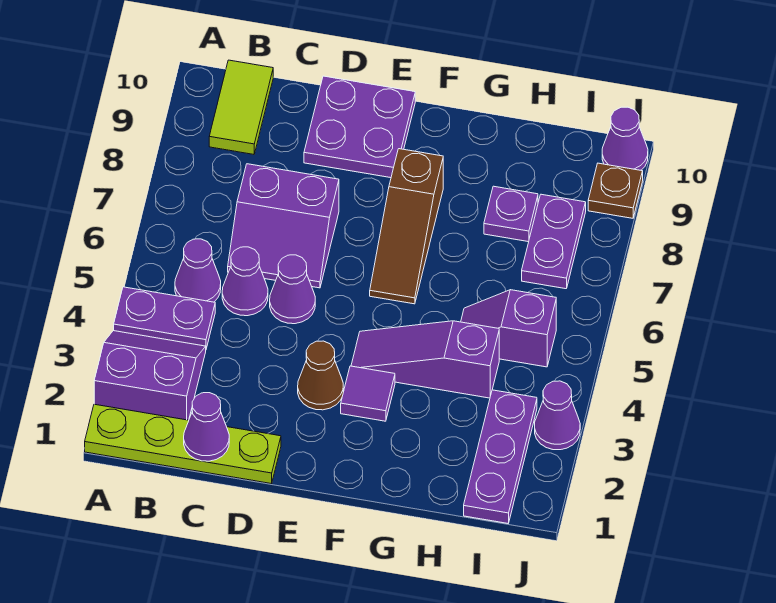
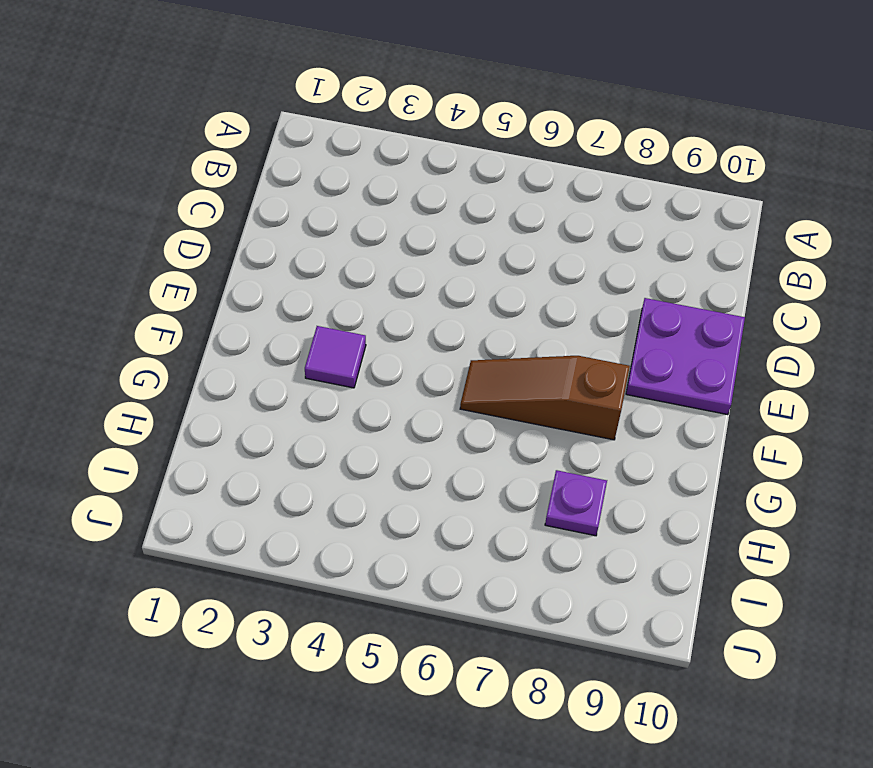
none -> lime plate A1:D1 level 1
none -> purple slope A2:B3 level 1 top 2
none -> purple plate A4:B4 level 1

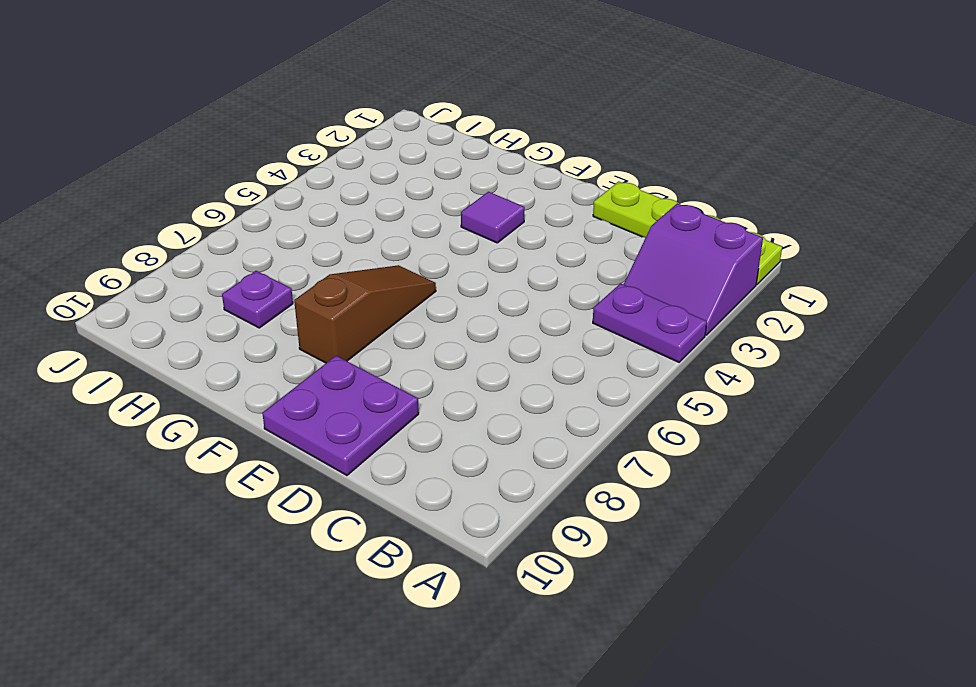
none -> purple cone B5 level 1
none -> lime tile B9:B10 level 1
none -> purple cone C5 level 1

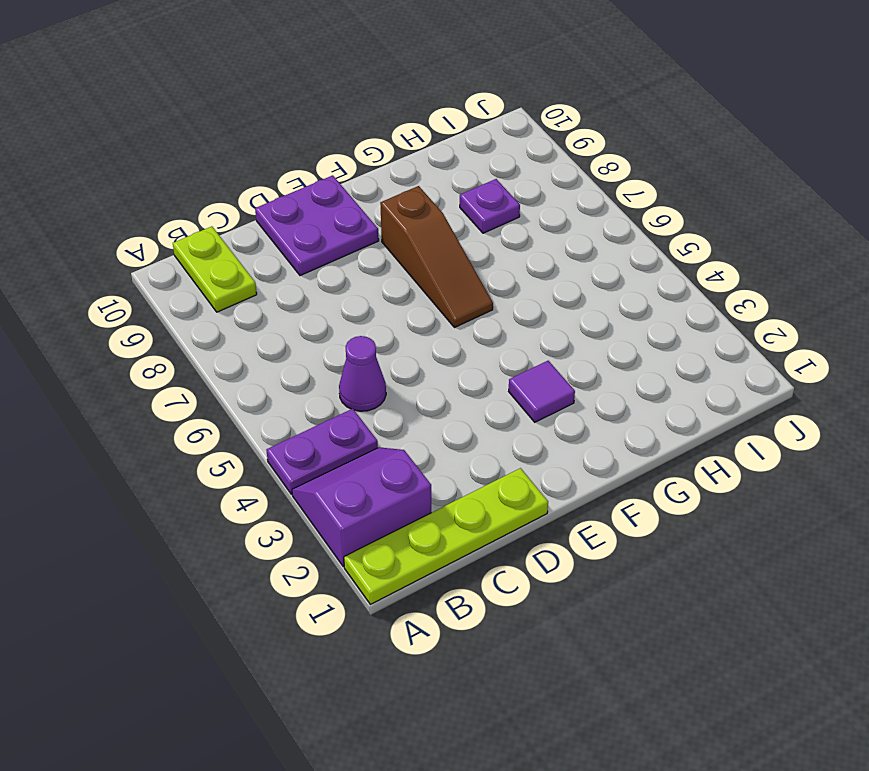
lime plate B9:B10 level 1 -> lime tile B9:B10 level 1
none -> purple cone B5 level 1
none -> purple slope C6:D7 level 1 top 7
none -> purple cone D5 level 1

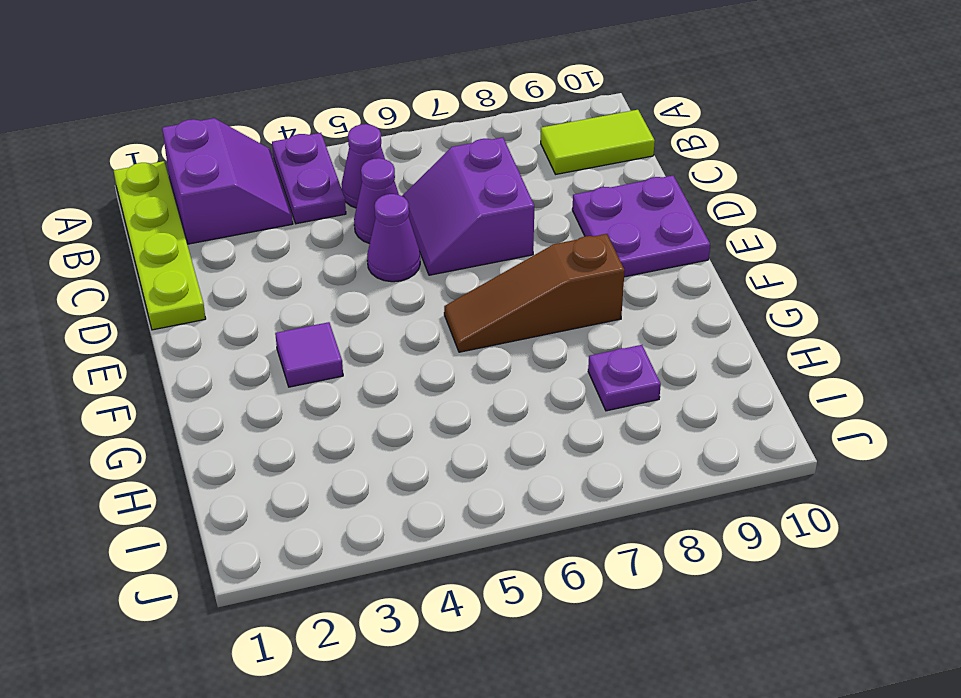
none -> brown cone E3 level 1
none -> purple slope F4:H4 level 1 top H
none -> purple slope H5:I5 level 1 top I

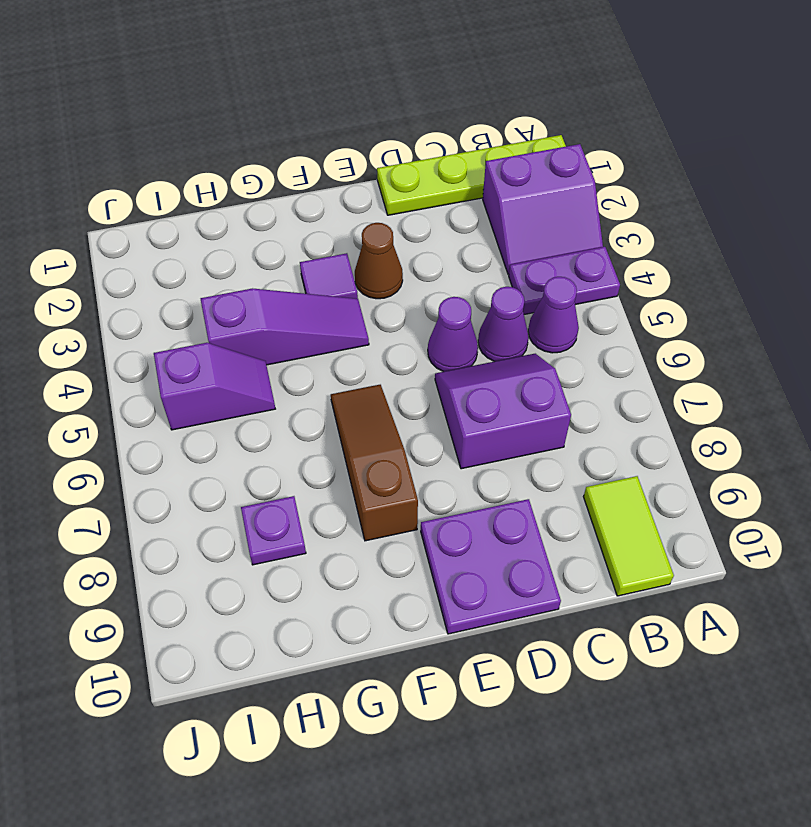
none -> purple plate I1:I3 level 1
none -> purple plate I7:I8 level 1
none -> purple cone J3 level 1

